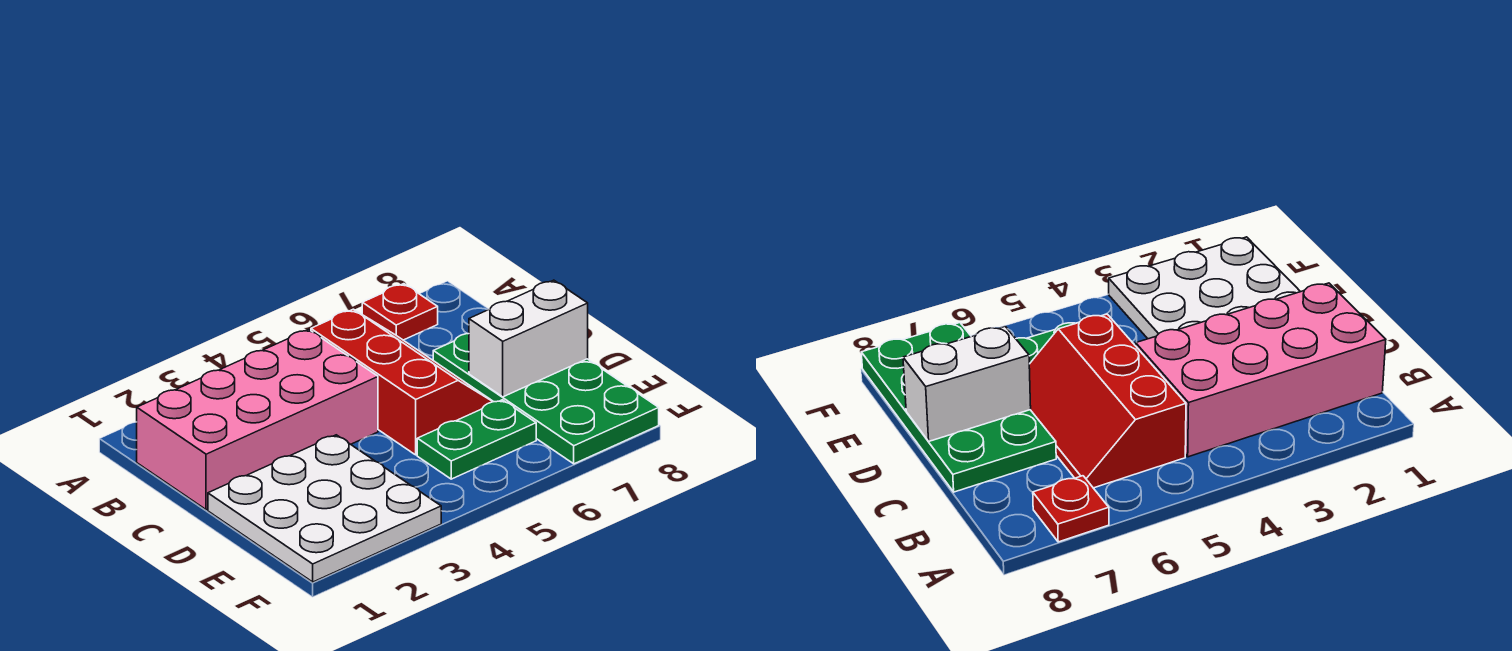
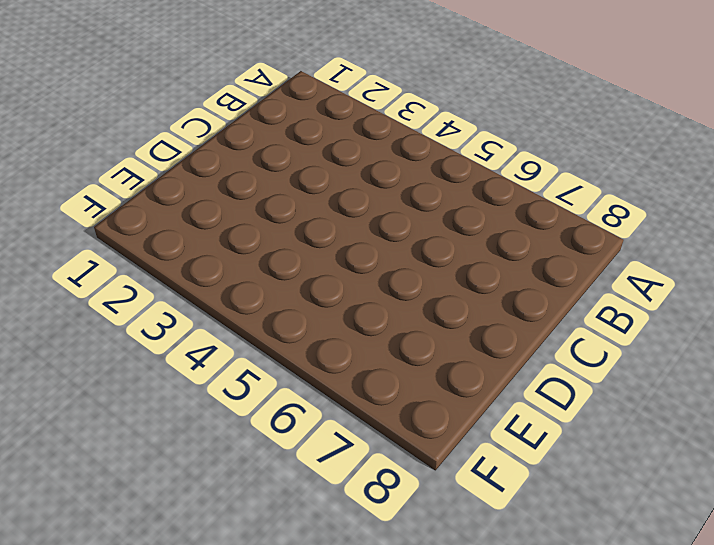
none -> red plate A7 level 1
none -> pink brick B1:C4 level 1

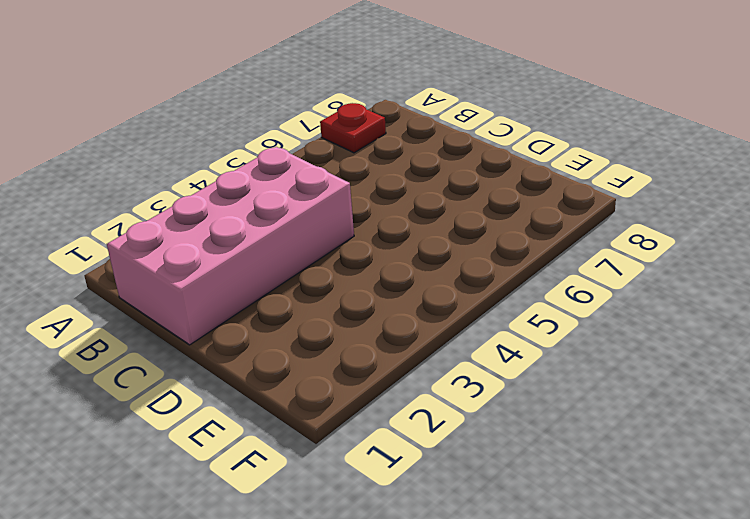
none -> red slope B5:D6 level 1 top 5
none -> green plate C7:F8 level 1

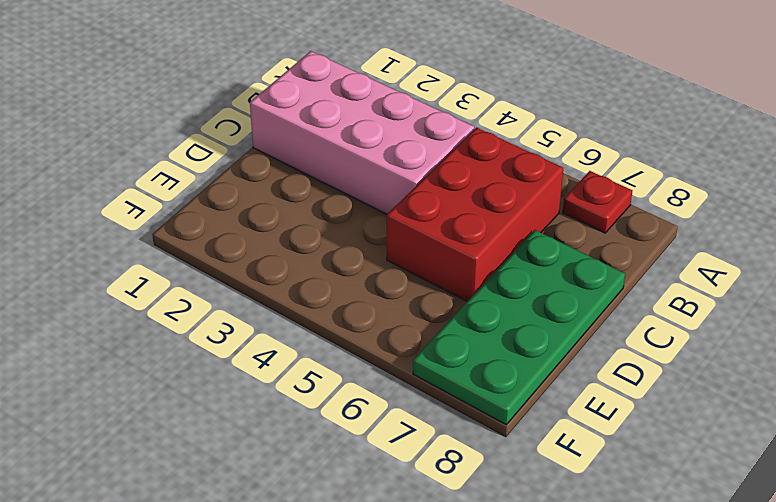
red brick B5:D6 level 1 -> red slope B5:D6 level 1 top 5
none -> white plate D1:F3 level 1
none -> green plate E5:E6 level 1

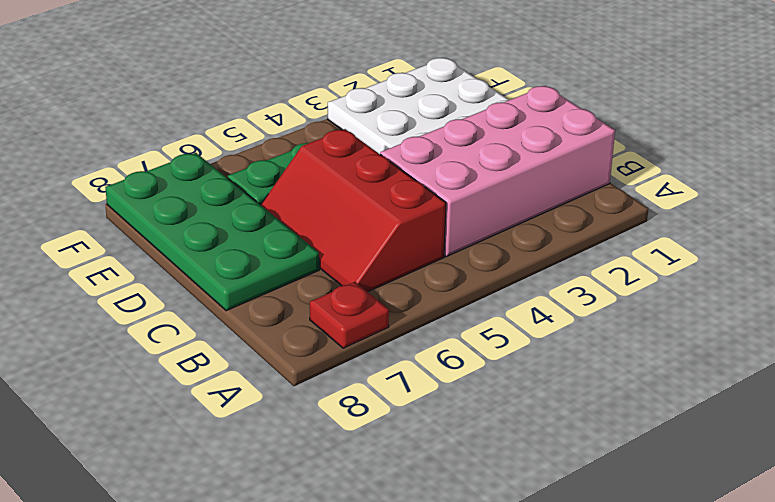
none -> white brick D7:D8 level 2

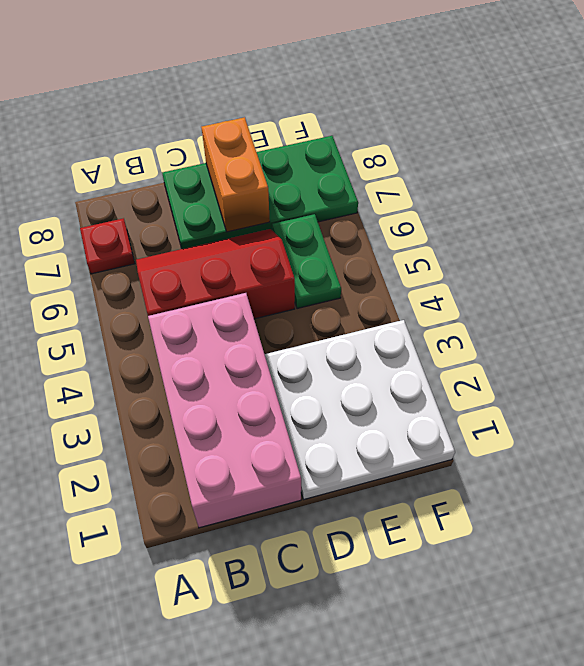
orange brick D7:D8 level 2 -> white brick D7:D8 level 2

